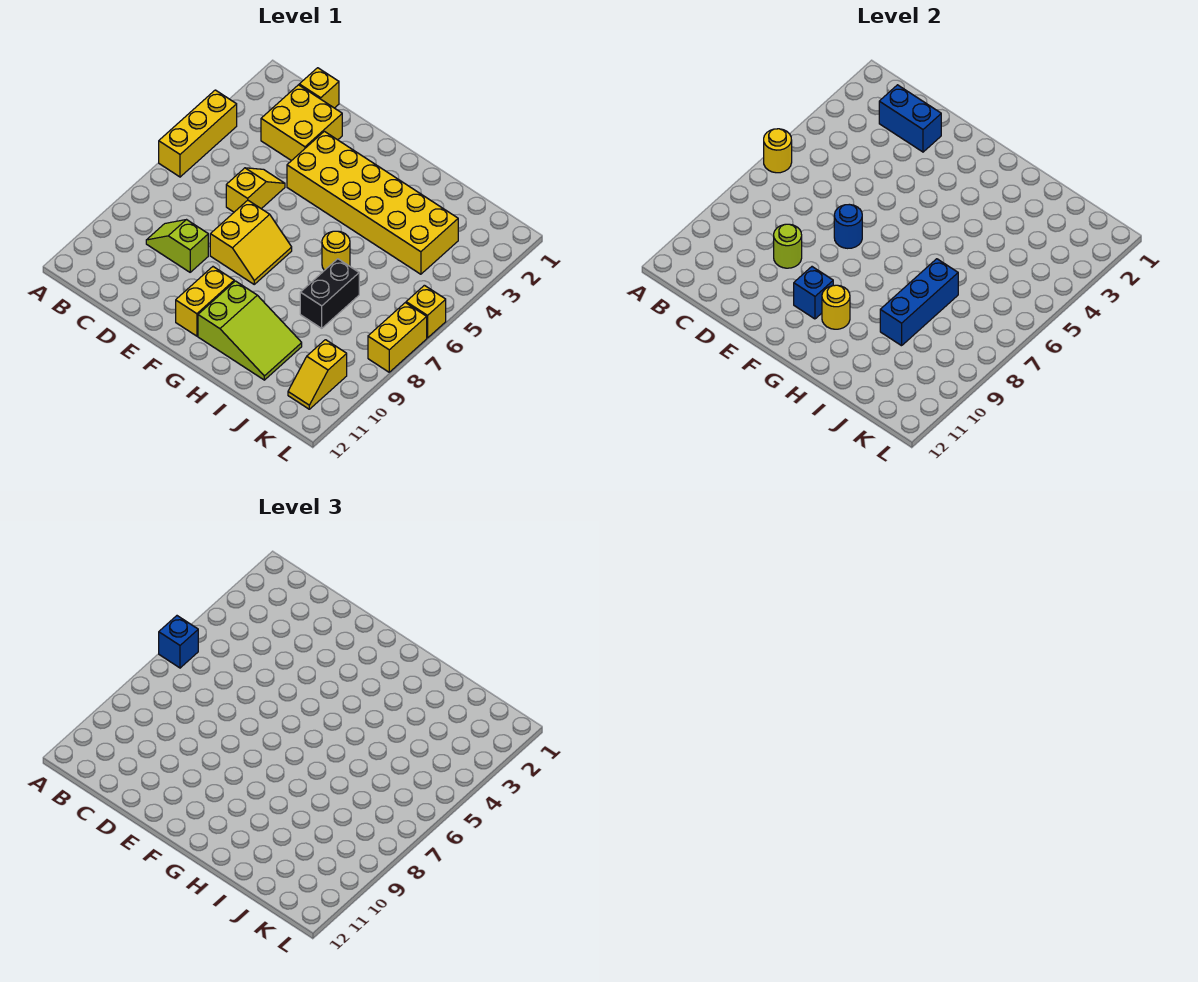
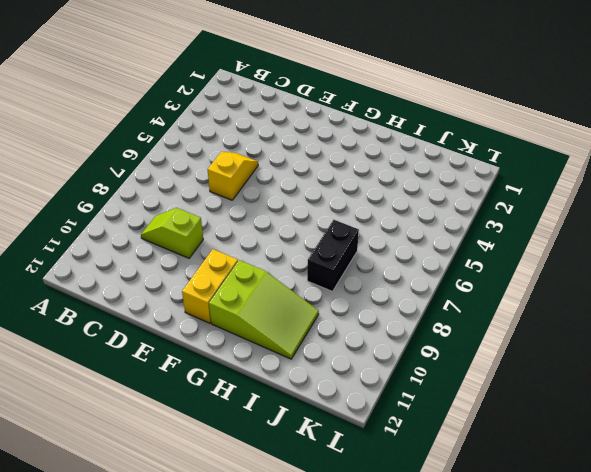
none -> yellow brick A4:A6 level 1
none -> yellow brick C1 level 1
none -> yellow brick C2:D3 level 1

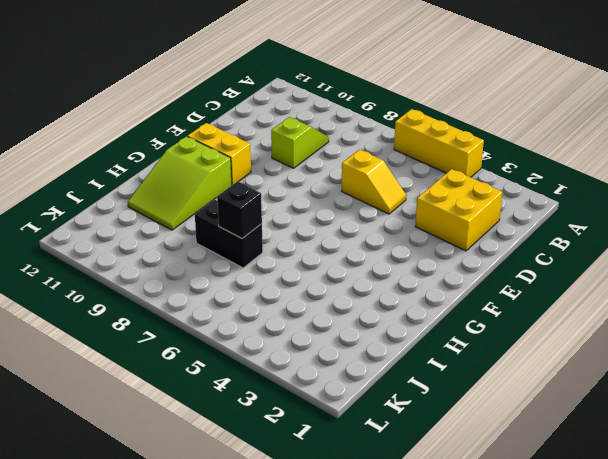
black brick I7 level 2 -> blue brick I7:I9 level 2
none -> yellow brick C1 level 1
none -> yellow brick E3:J4 level 1
none -> yellow slope E7:F8 level 1 top E

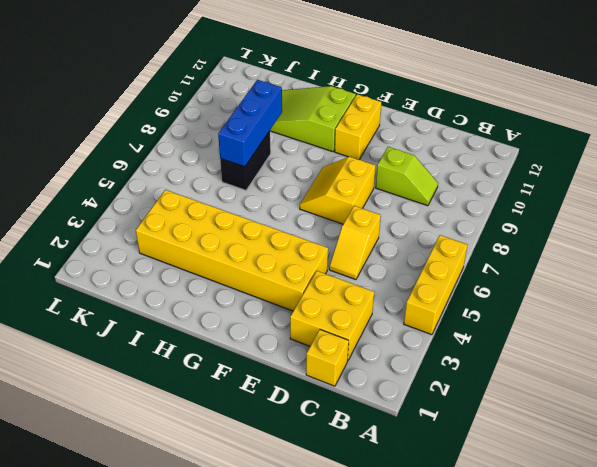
none -> yellow round brick H6 level 1
none -> yellow slope K10:K11 level 1 top 10
none -> yellow brick L6 level 1

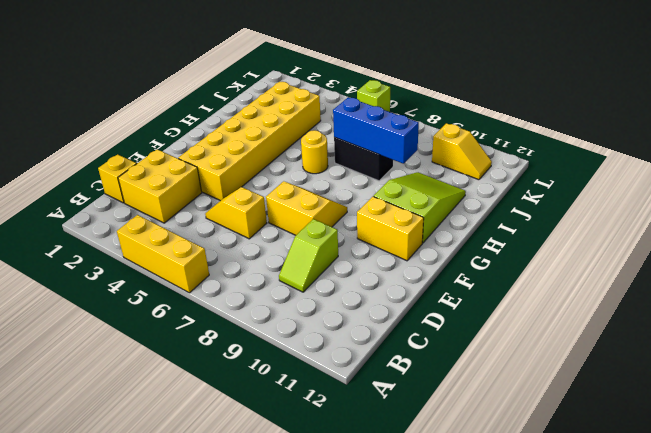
lime brick L6 level 1 -> yellow brick L6 level 1
none -> yellow brick L7:L8 level 1
none -> yellow round brick A6 level 2
none -> blue brick C2:D2 level 2

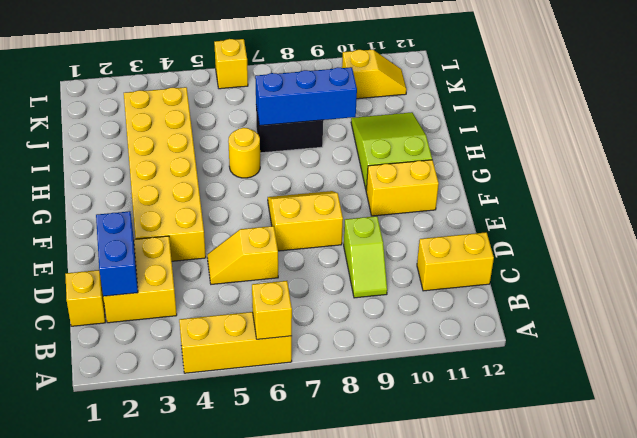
yellow brick A6 level 2 -> yellow round brick A6 level 2
yellow brick C11:C12 level 1 -> yellow brick L7:L8 level 1
none -> lime round brick D9 level 2
none -> blue round brick E7 level 2
none -> blue brick F10 level 2

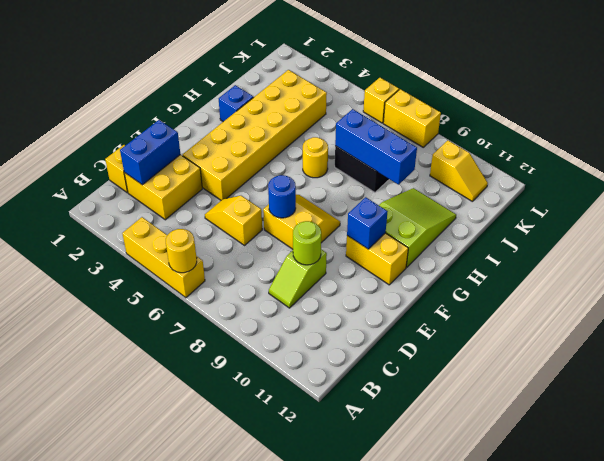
blue brick H2 level 1 -> blue brick A6 level 3
none -> yellow round brick G10 level 2

